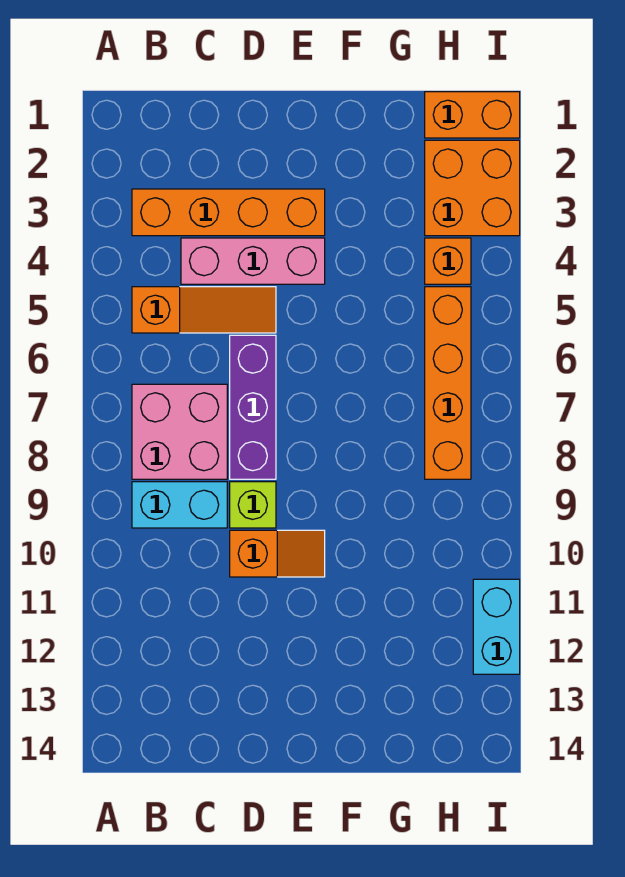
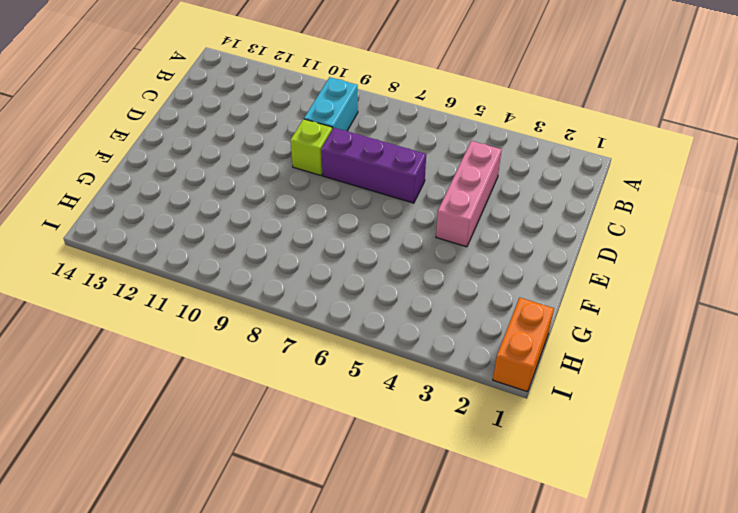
none -> orange brick B3:E3 level 1
none -> orange slope B5:D5 level 1 top B
none -> pink brick B7:C8 level 1

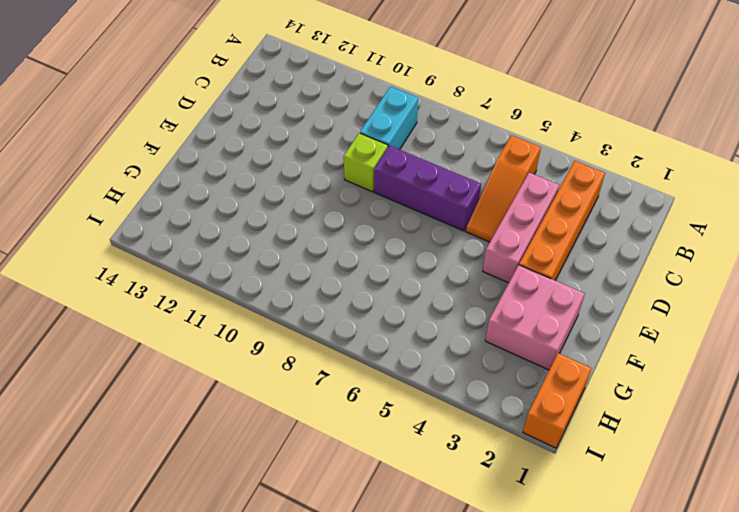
pink brick F2:G3 level 1 -> pink brick B7:C8 level 1
none -> orange slope D10:E10 level 1 top D
none -> orange brick H2:I3 level 1
none -> orange brick H4 level 1

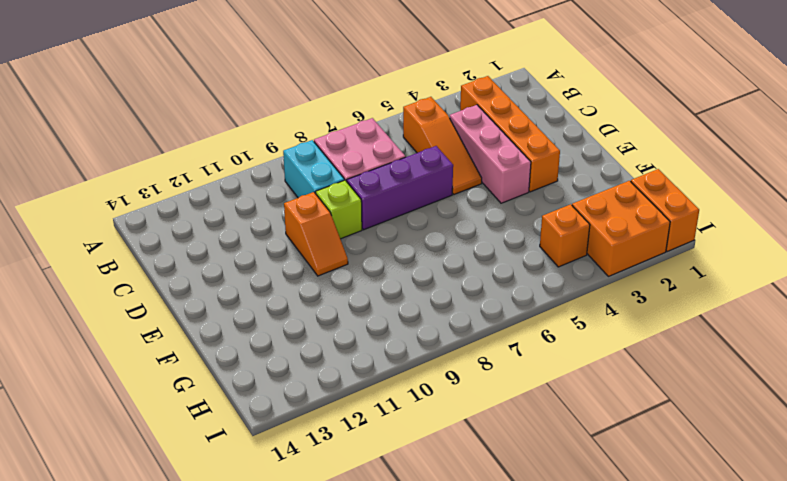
none -> orange brick H5:H8 level 1
none -> cyan brick I11:I12 level 1

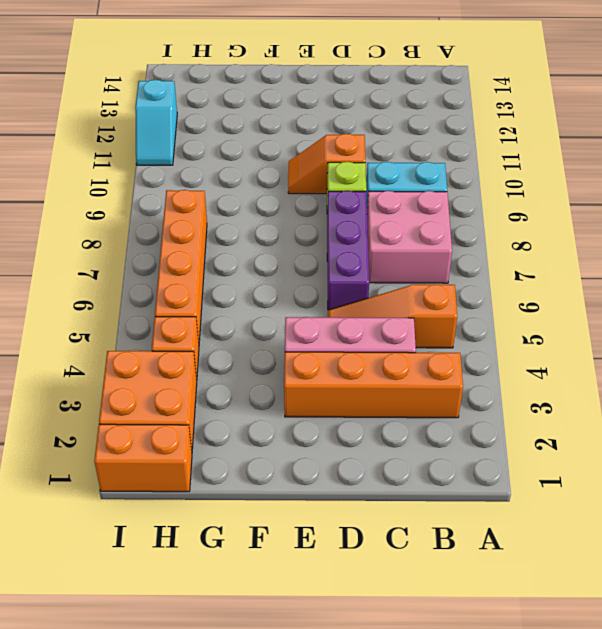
cyan slope I11:I12 level 1 top 12 -> cyan brick I11:I12 level 1

